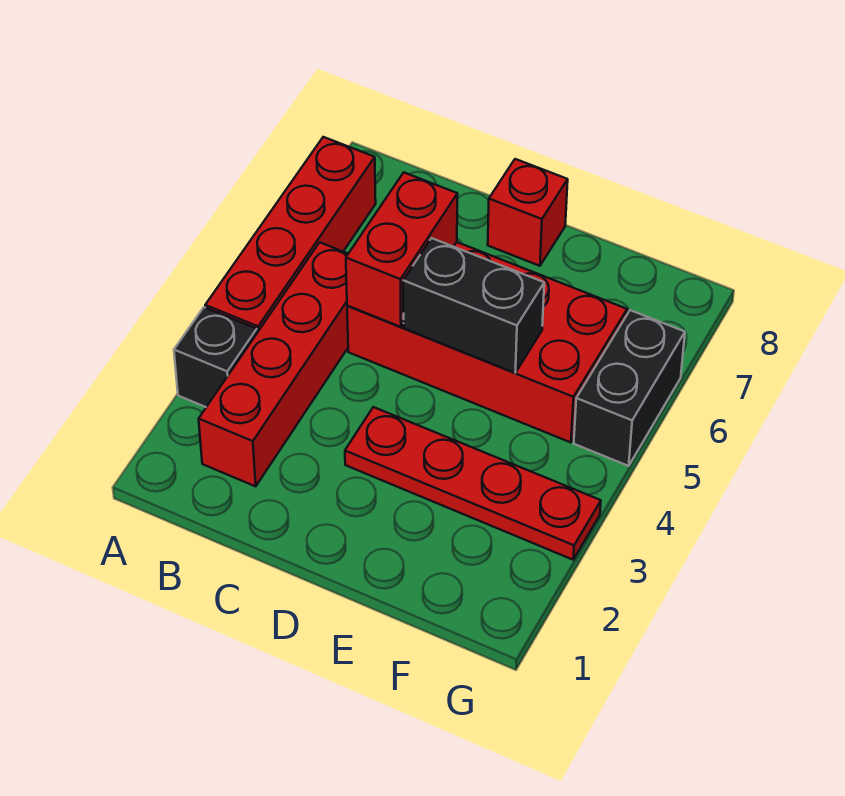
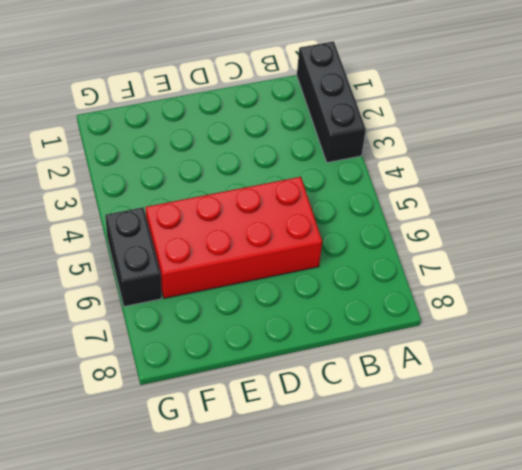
black brick A1:A3 level 1 -> black brick A3 level 1
none -> red brick A4:A7 level 1
none -> red brick B2:B5 level 1

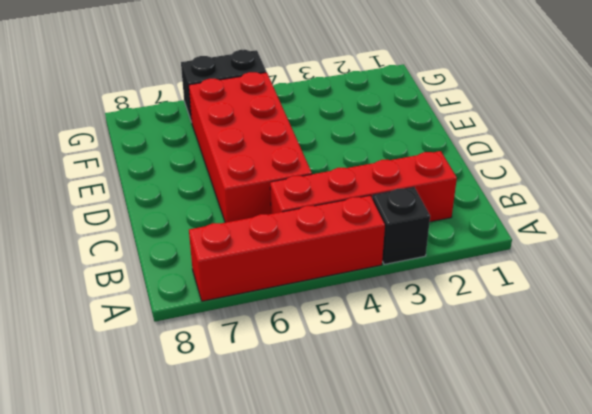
none -> red plate D3:G3 level 1
none -> red brick D8 level 1

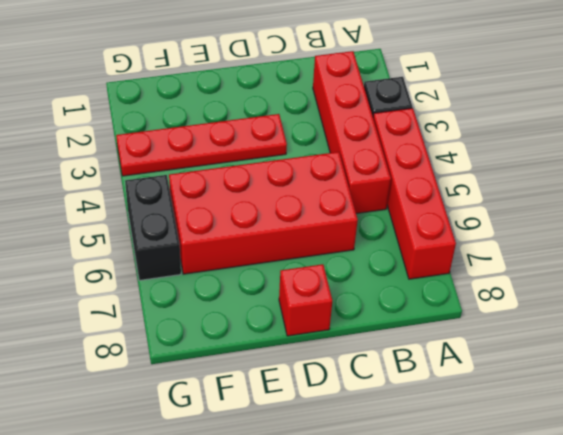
none -> red brick C5:C6 level 2
none -> black brick D5:E5 level 2

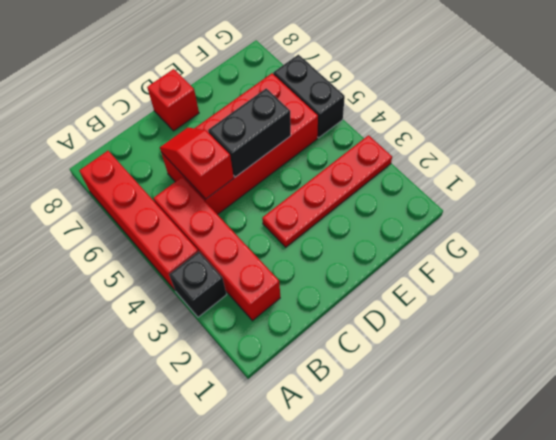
red slope C5:C6 level 2 top 5 -> red brick C5:C6 level 2

